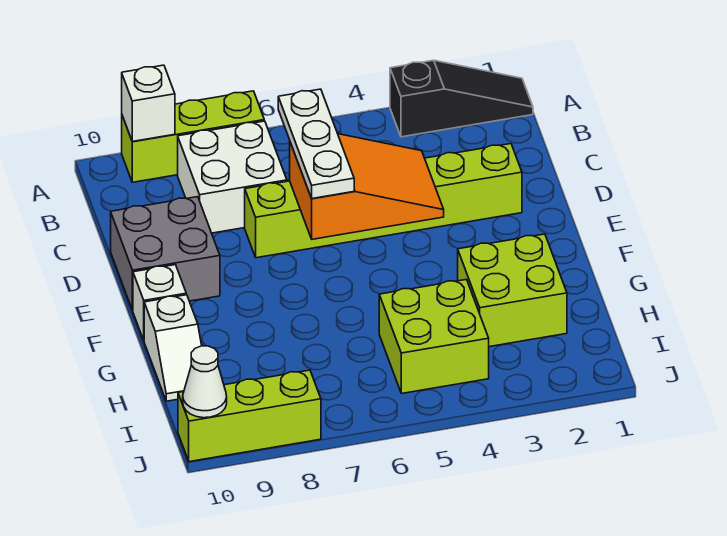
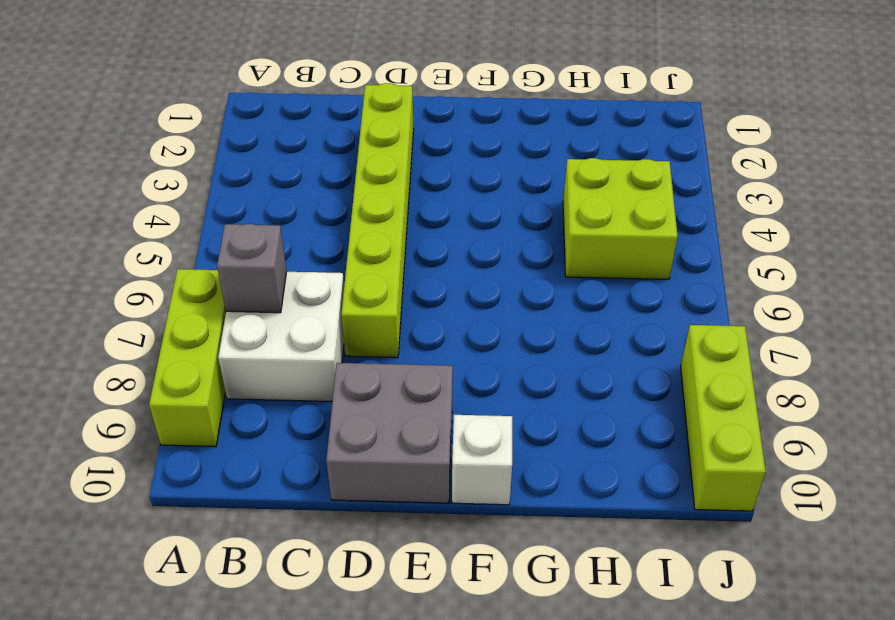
grey brick B7 level 2 -> none
none -> black slope A1:A3 level 1 top 3
none -> lime brick G2:H3 level 1
none -> white slope G10:H10 level 1 top G

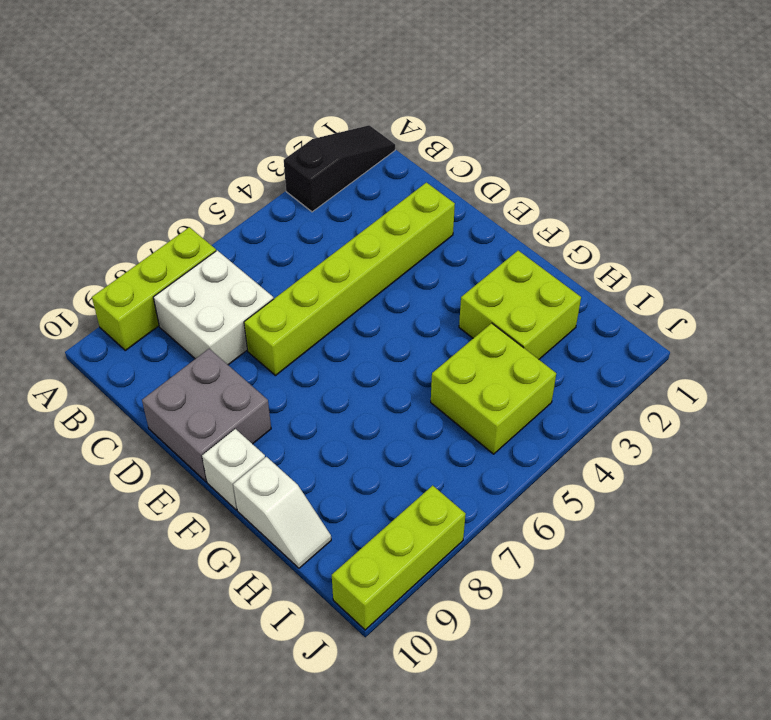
none -> white brick A9 level 2
none -> orange slope D4:E6 level 2 top 6
none -> white cone J10 level 2

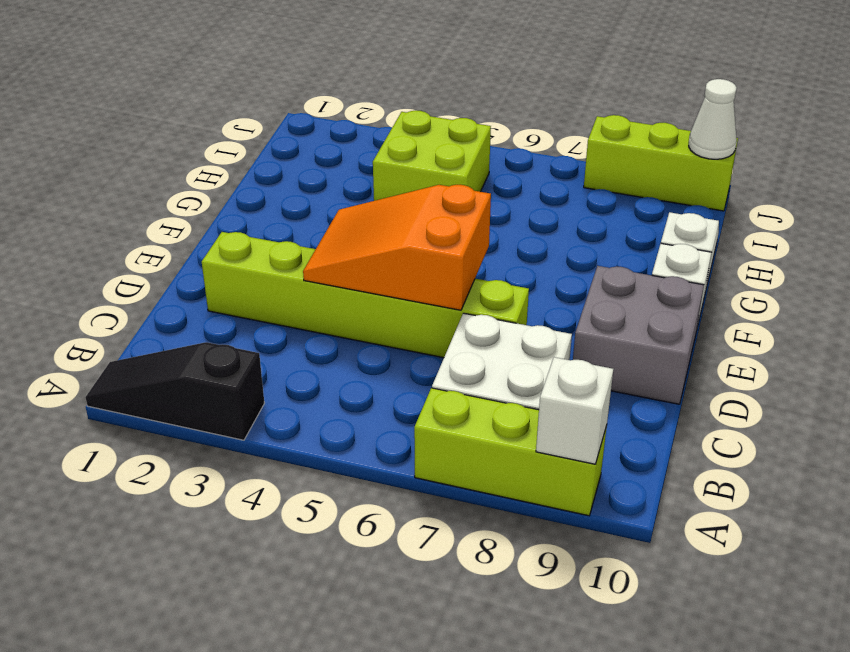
none -> lime brick G2:H3 level 1
none -> white plate C6:E6 level 3

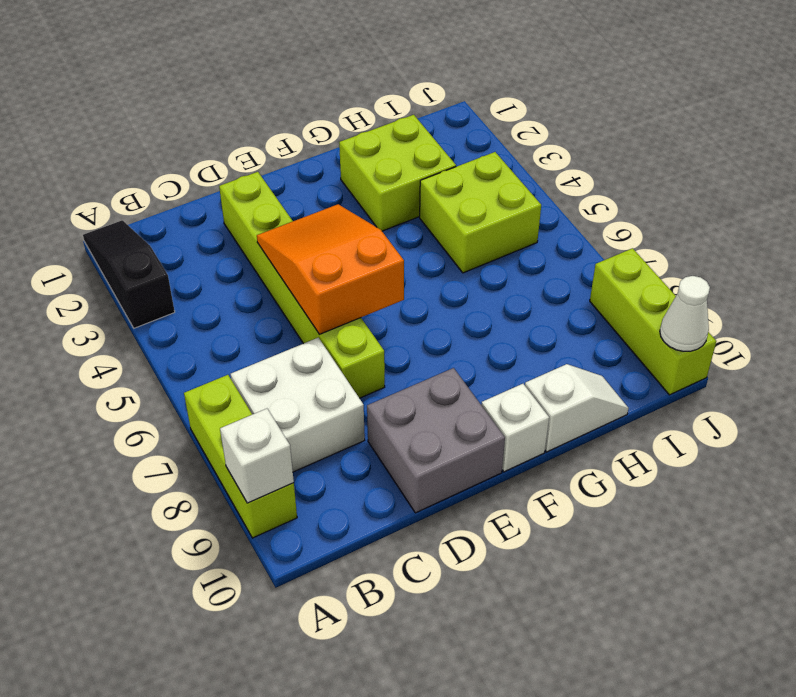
none -> white plate C6:E6 level 3

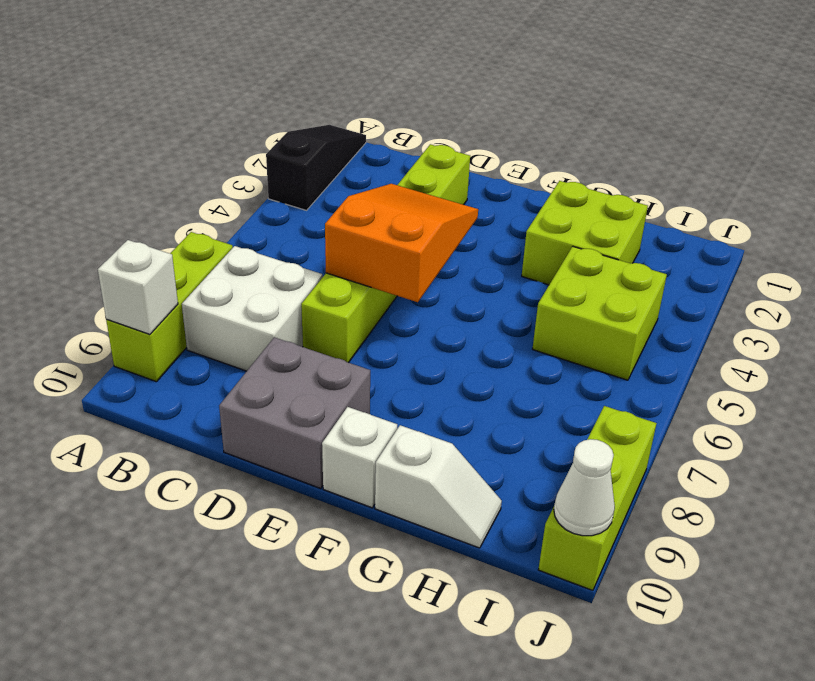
none -> white plate C6:E6 level 3

